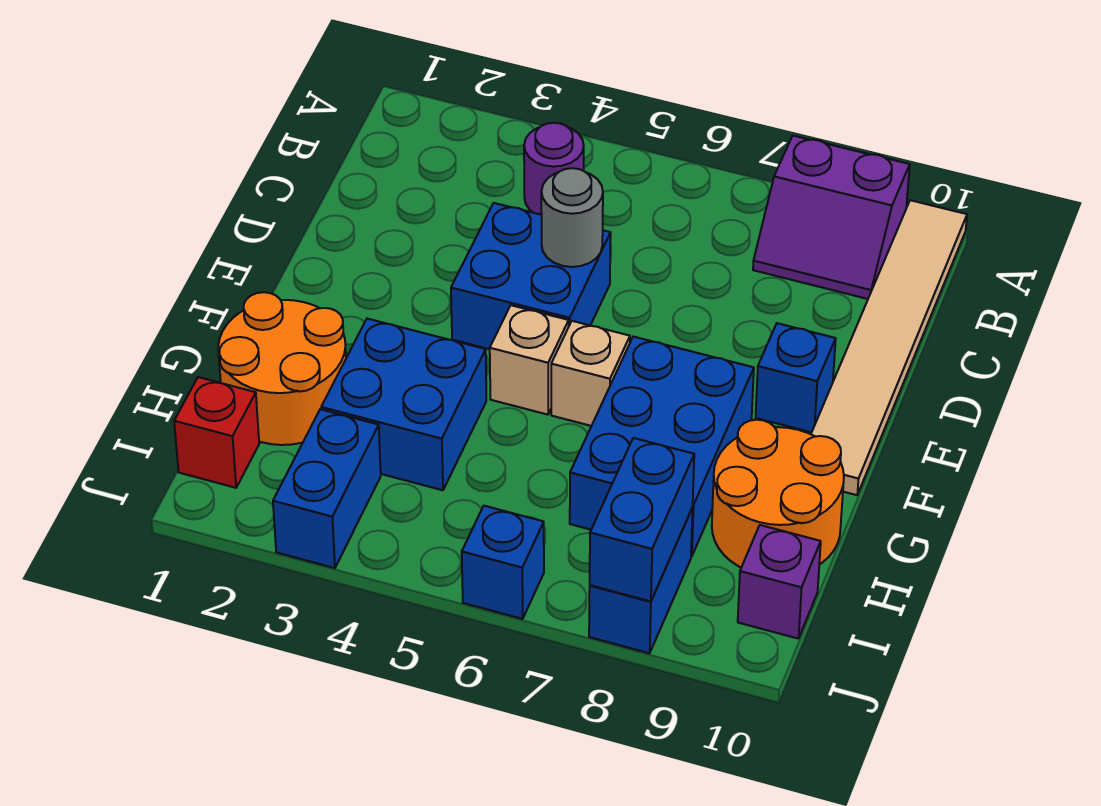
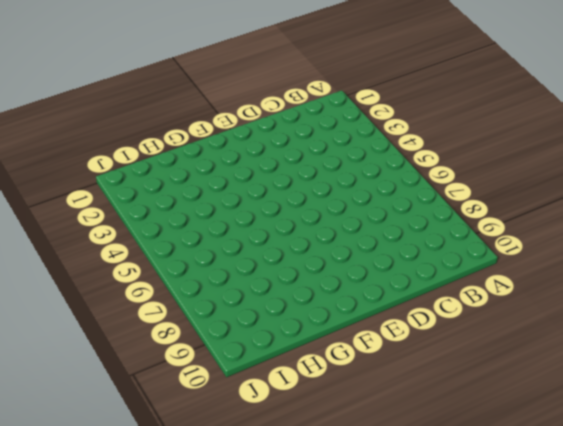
none -> purple slope A8:B9 level 1 top A
none -> tan tile A10:F10 level 1
none -> purple round brick B4 level 1

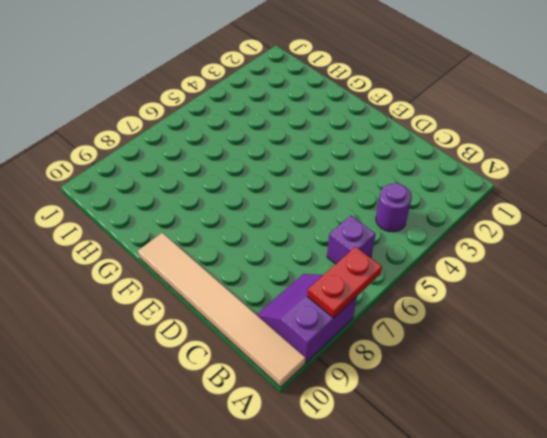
red plate A7:A8 level 2 -> none
purple brick B6 level 1 -> purple brick I10 level 1
none -> blue brick D4:E5 level 1
none -> blue brick E9 level 1
none -> tan brick F5 level 1

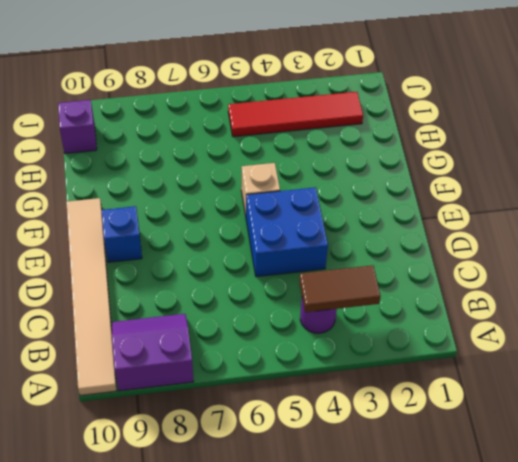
brown tile B3:B4 level 2 -> none
red tile I2:I5 level 1 -> blue brick I3:J3 level 1
none -> tan brick F6 level 1
none -> blue brick F7:H8 level 1
none -> orange round brick G1:H2 level 1

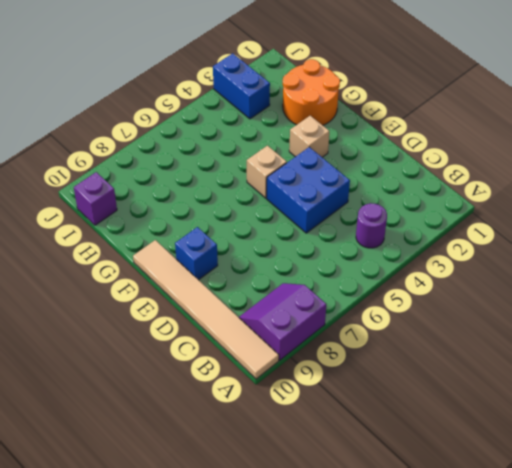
tan brick F3 level 1 -> tan brick F6 level 1
none -> blue brick F7:H8 level 1
none -> blue brick G3:H4 level 1
none -> orange round brick G9:H10 level 1

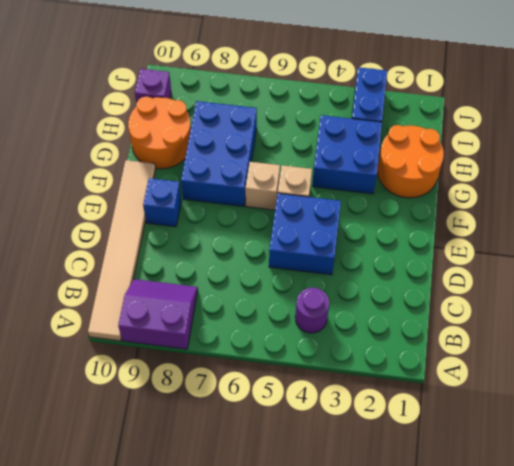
none -> red brick I1 level 1
none -> blue brick I8:J8 level 1
none -> blue brick J6 level 1

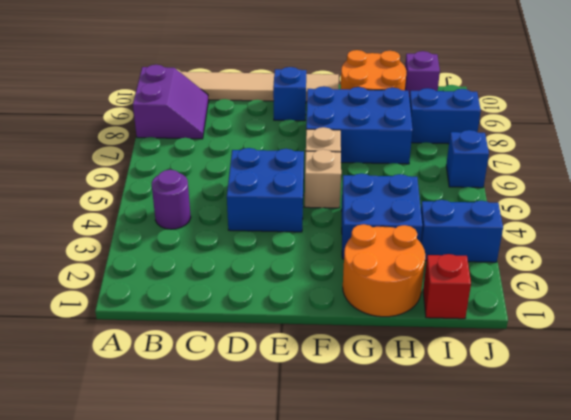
none -> grey round brick D5 level 2
none -> blue brick I8:J8 level 2

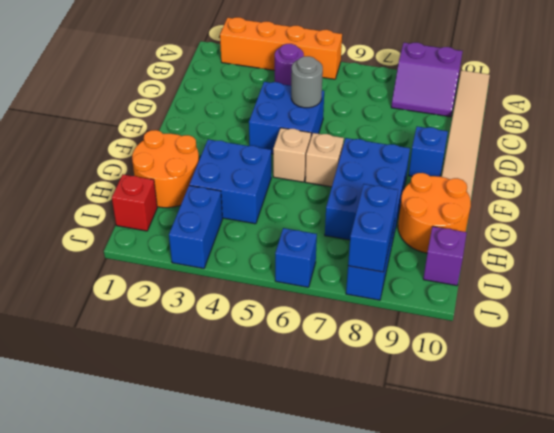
orange brick A2:A5 level 1 -> none

